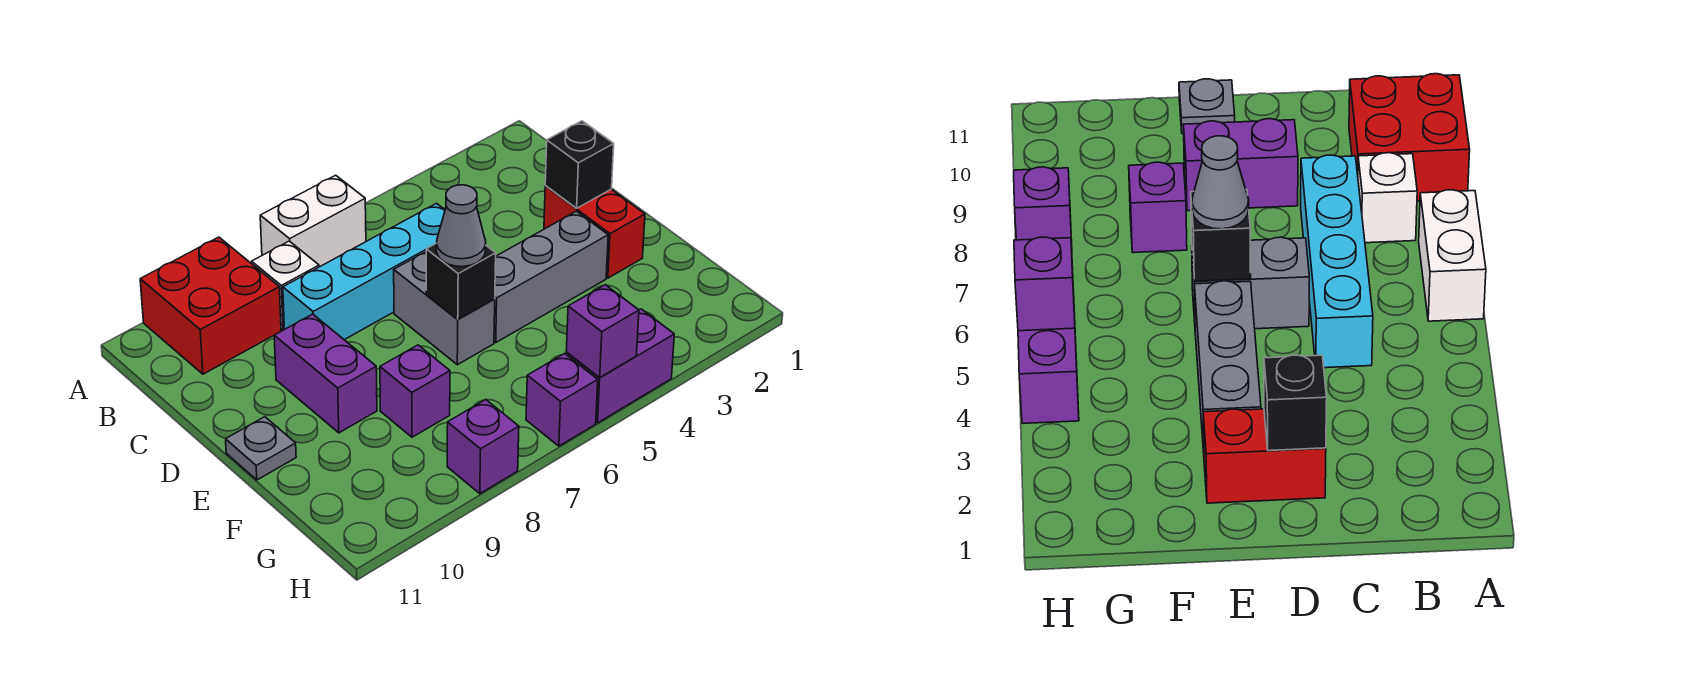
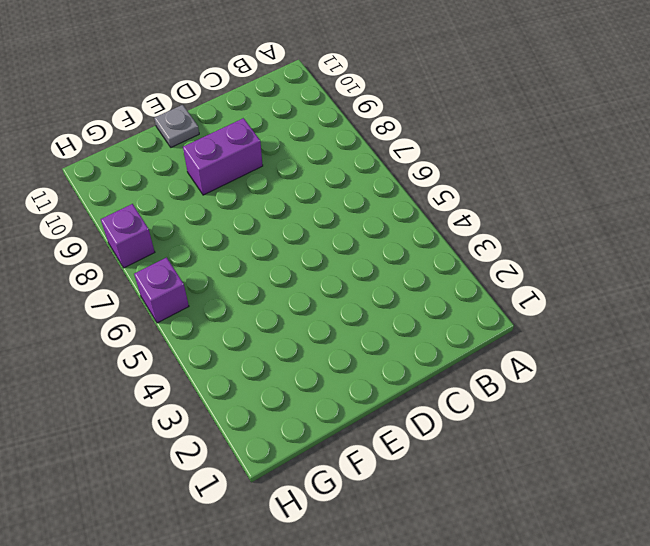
none -> white brick A6:A7 level 1
none -> red brick A9:B10 level 1
none -> white brick B8 level 1

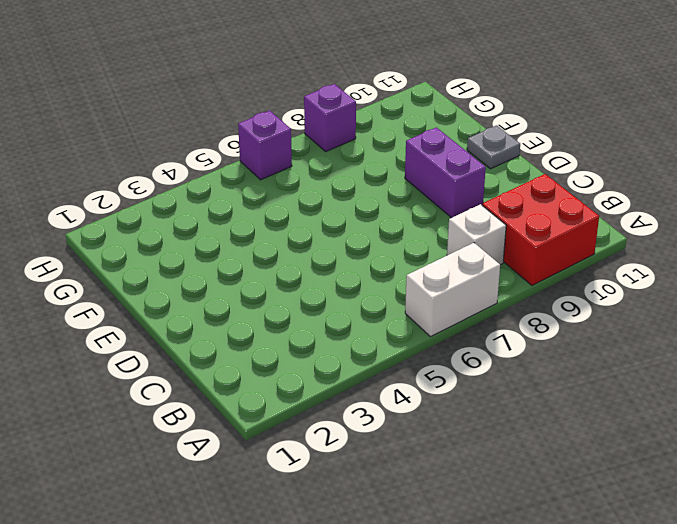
none -> cyan brick C5:C8 level 1
none -> red brick D2:E2 level 1
none -> grey brick D6:E6 level 1

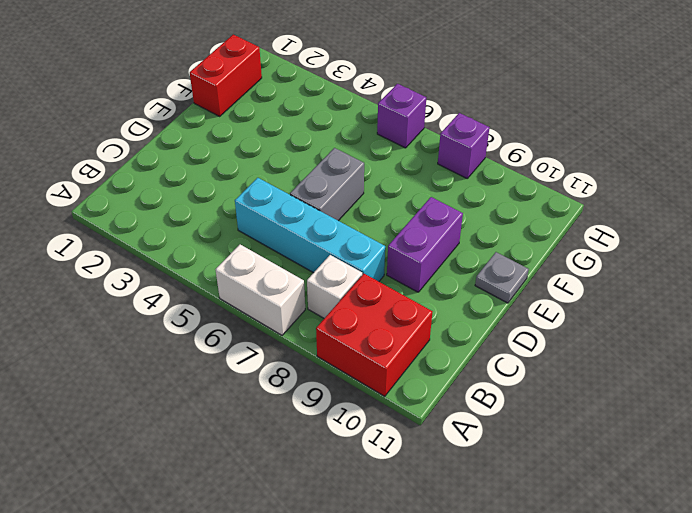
red brick F1:G1 level 1 -> red brick D2:E2 level 1
none -> grey brick E3:E5 level 1
none -> purple brick F8 level 1
none -> purple brick H4:H5 level 1

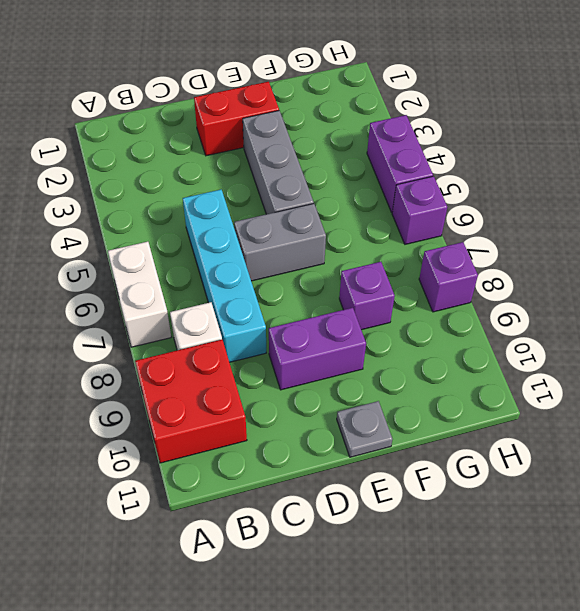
none -> black brick D2 level 2
none -> black brick E6 level 2
none -> purple brick H5 level 2

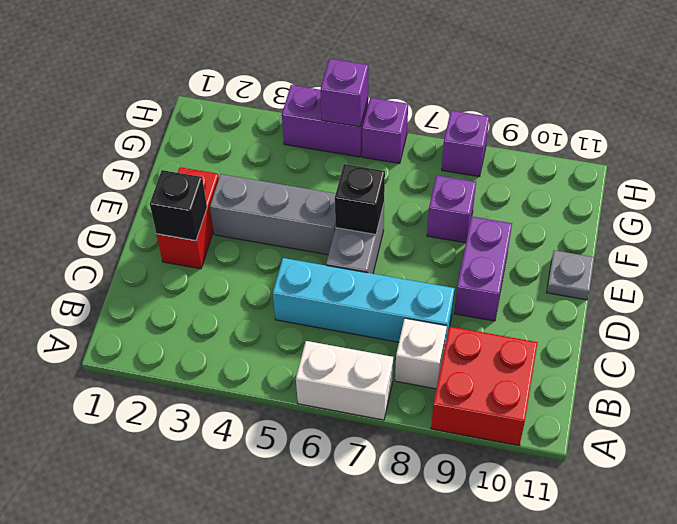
none -> grey cone E6 level 3

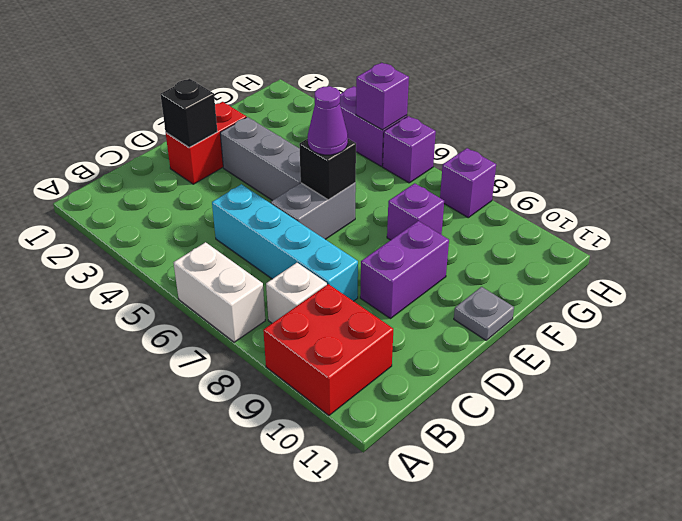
purple cone E6 level 3 -> grey cone E6 level 3

